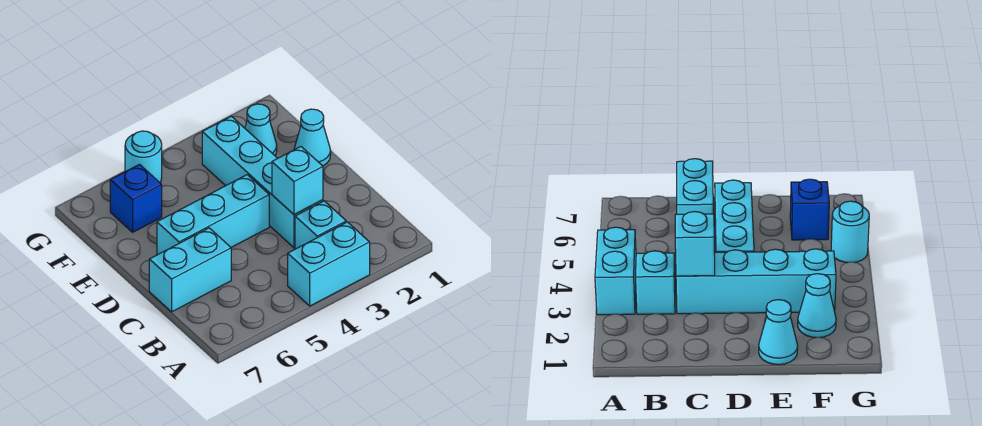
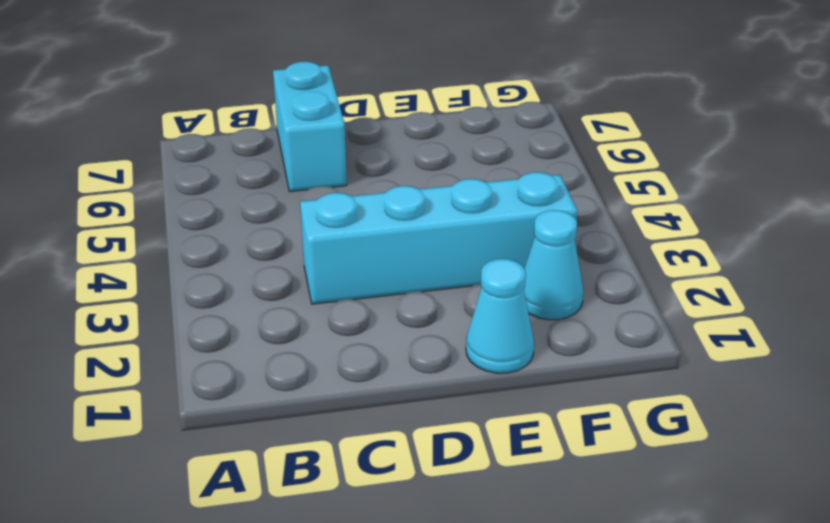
none -> cyan brick A3:A4 level 1
none -> cyan brick B3 level 1

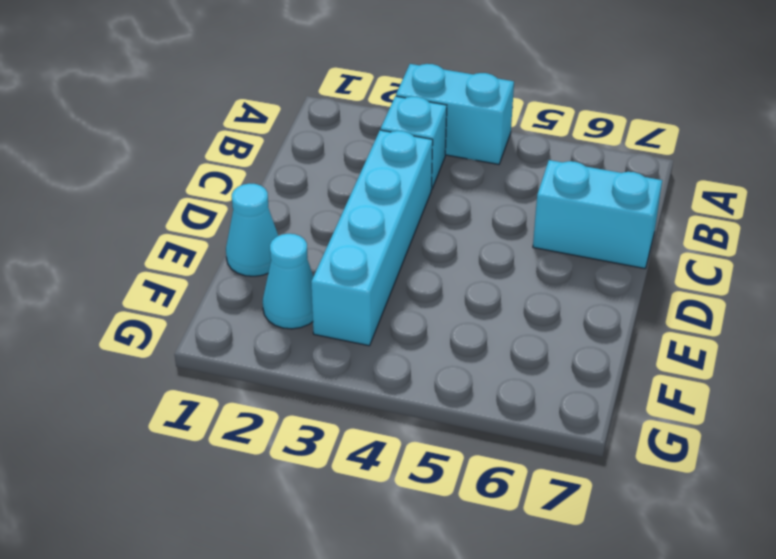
none -> cyan brick D4:D6 level 1
none -> blue brick F6 level 1

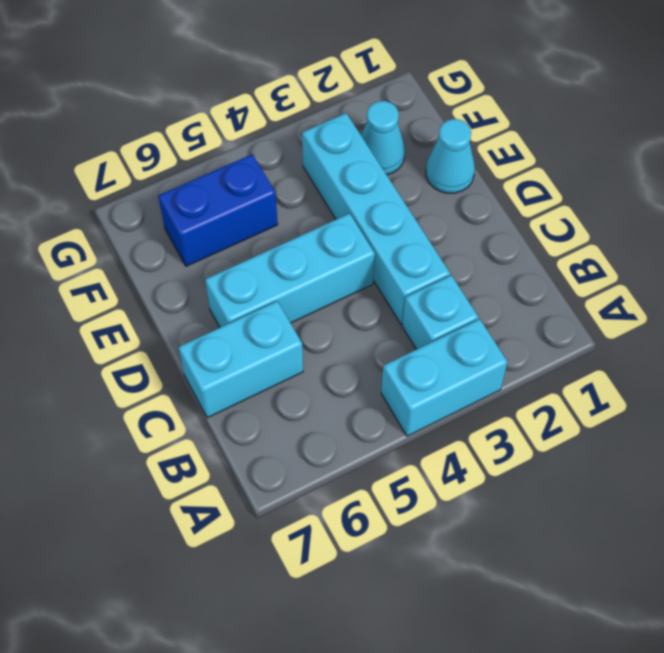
blue brick F5:F6 level 1 -> blue brick F6 level 1
none -> cyan round brick G5 level 1
none -> cyan brick C3 level 2

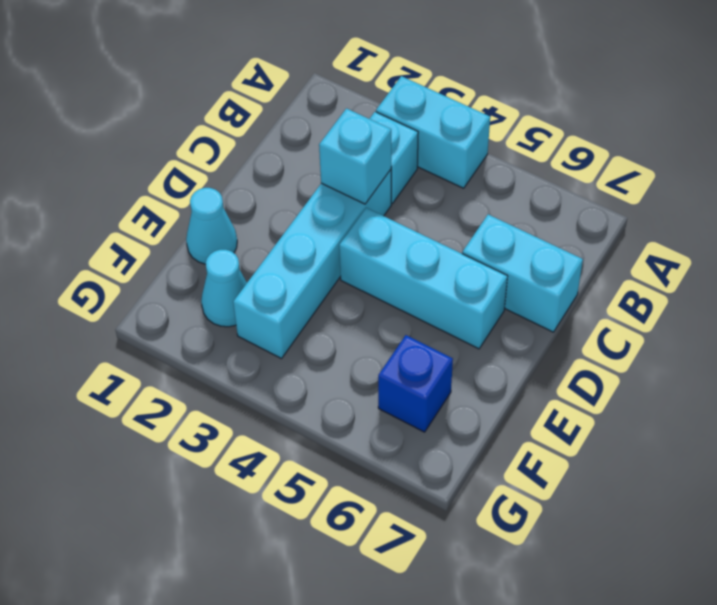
none -> cyan round brick G5 level 1

